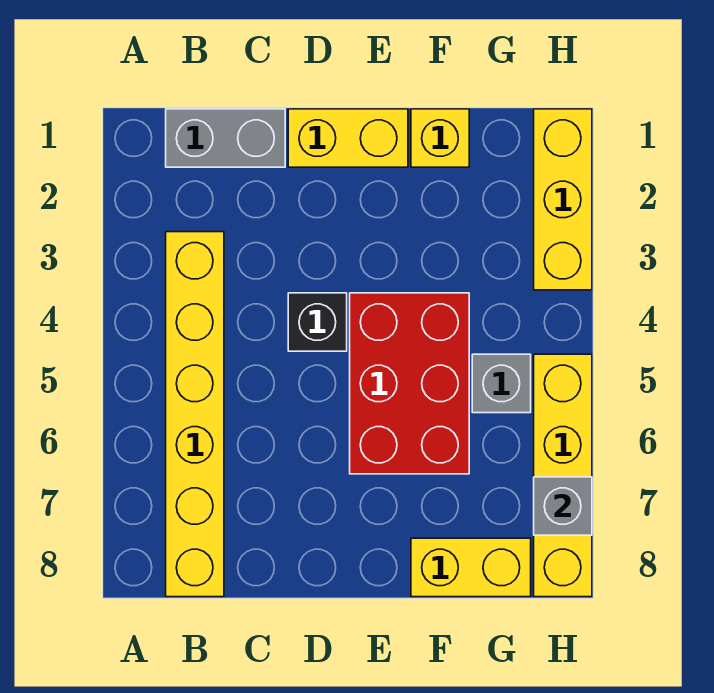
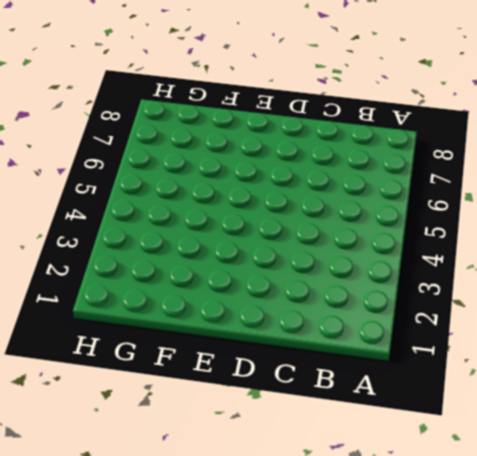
none -> grey brick B1:C1 level 1
none -> yellow brick B3:B8 level 1

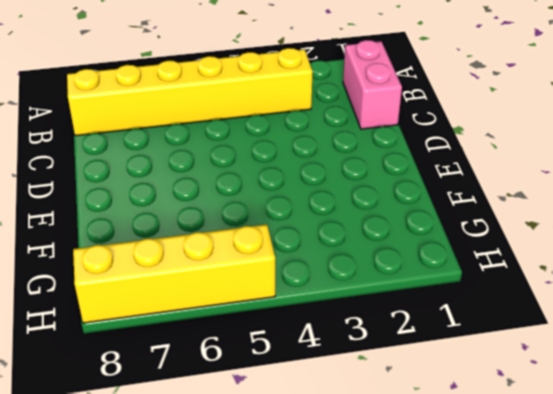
pink brick B1:C1 level 1 -> grey brick B1:C1 level 1
none -> yellow brick D1:E1 level 1
none -> black brick D4 level 1

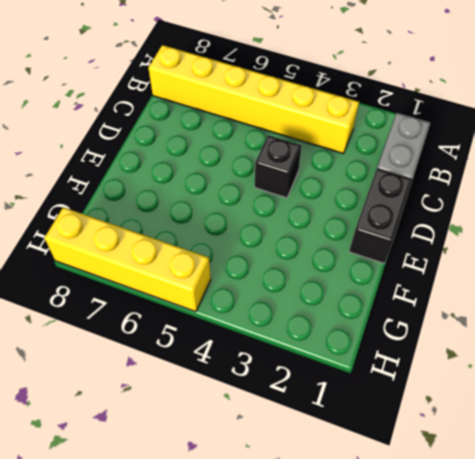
black brick D1:E1 level 1 -> yellow brick D1:E1 level 1
none -> red brick E4:F6 level 1
none -> yellow brick F1 level 1

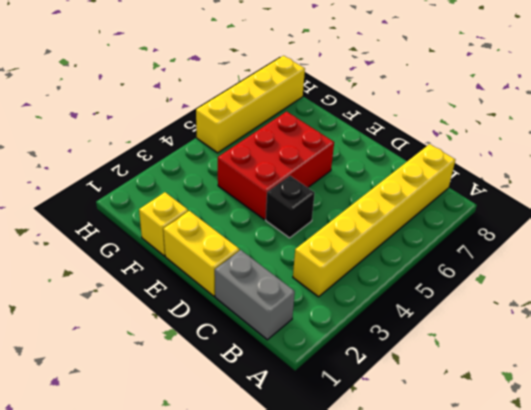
none -> yellow brick F8:G8 level 1
none -> grey brick G5 level 1

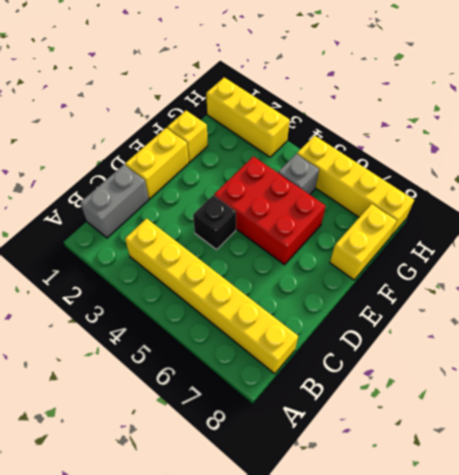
none -> grey brick H7 level 2

